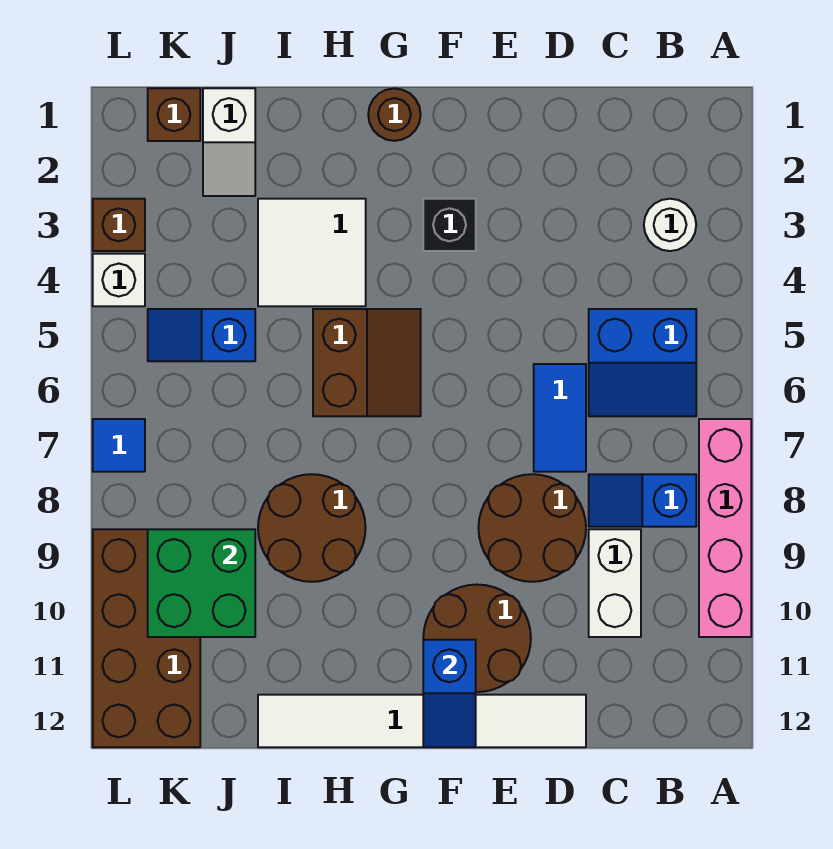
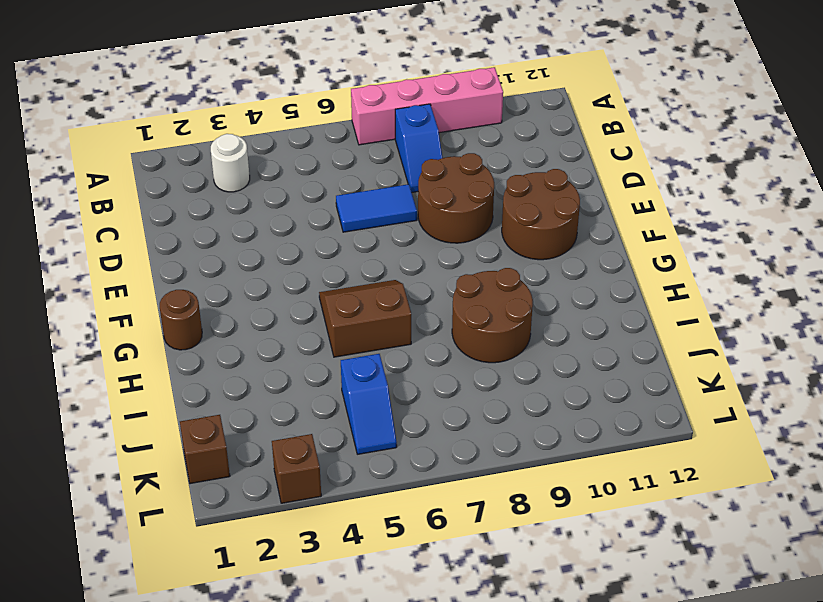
none -> blue slope B5:C6 level 1 top 5
none -> white brick C9:C10 level 1
none -> white tile D12:I12 level 1

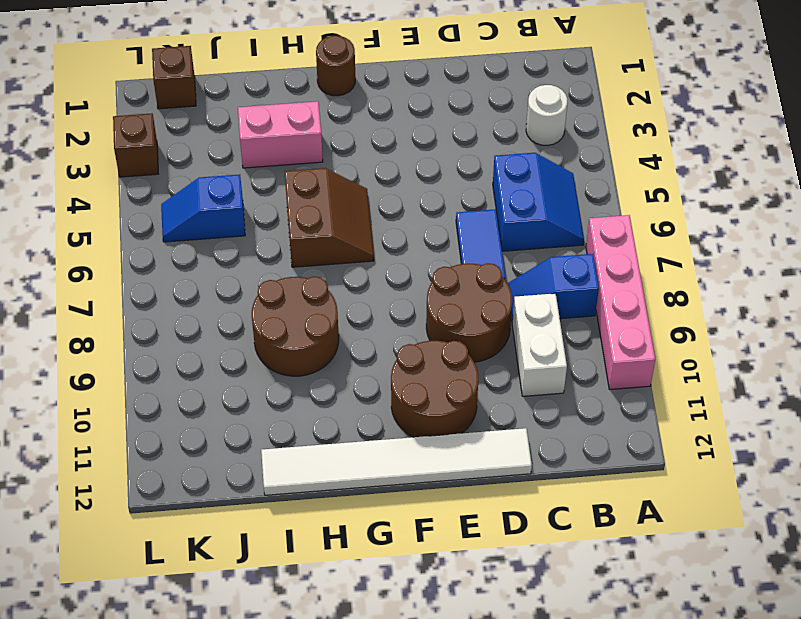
blue slope B5:C6 level 1 top C -> blue slope B5:C6 level 1 top 5
pink brick H3:I3 level 1 -> white tile H3:I4 level 1
none -> black brick F3 level 1
none -> white slope J1:J2 level 1 top 1
none -> brown brick K9:L12 level 1

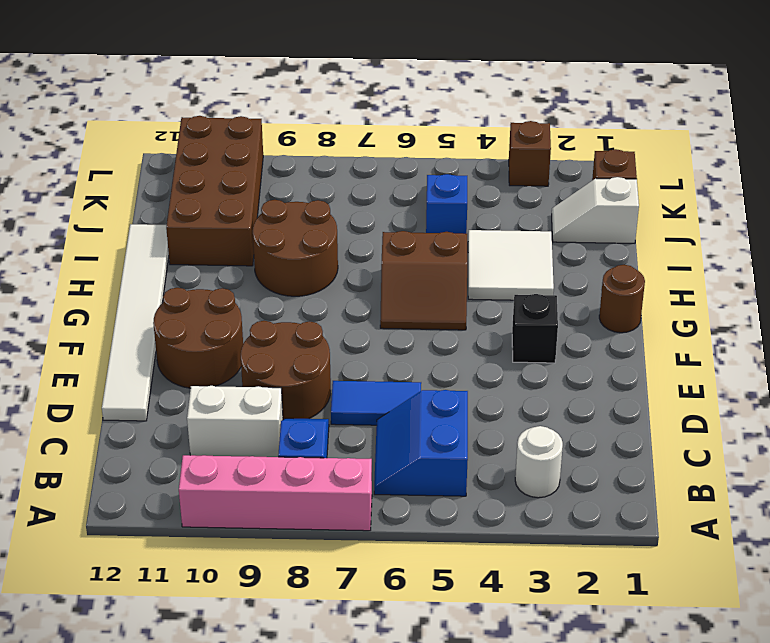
brown brick I10:L11 level 1 -> brown brick K9:L12 level 1
none -> white brick L4 level 1
none -> blue tile L7 level 1
none -> blue slope F11:F12 level 2 top 11

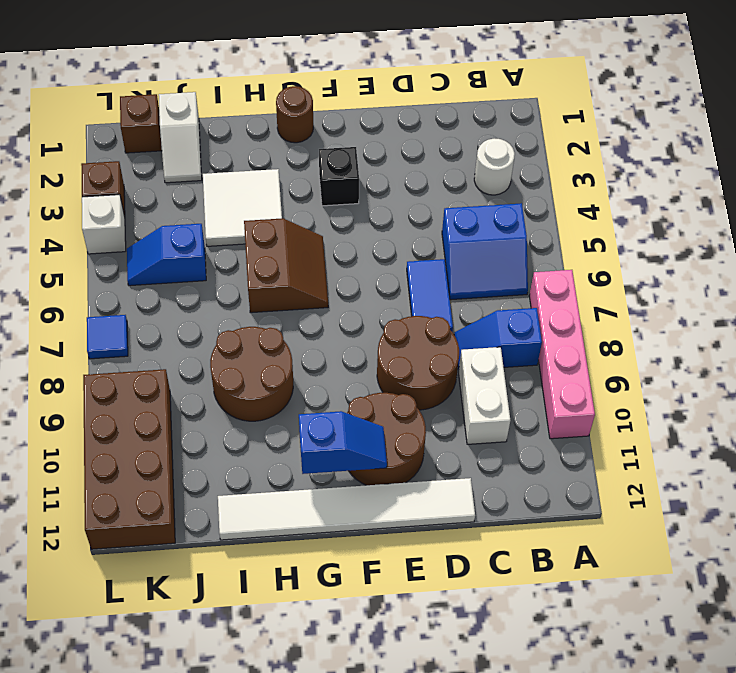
blue slope F11:G11 level 2 top G -> blue slope F11:F12 level 2 top 11
none -> green brick J9:K10 level 2

